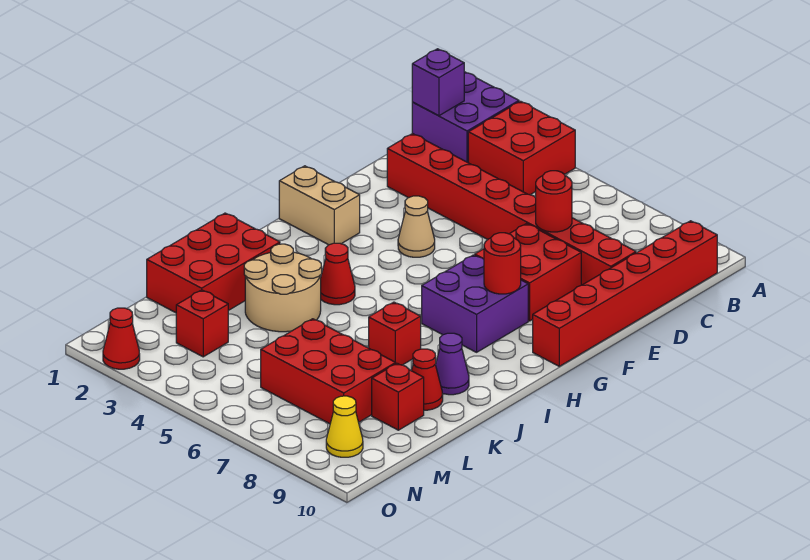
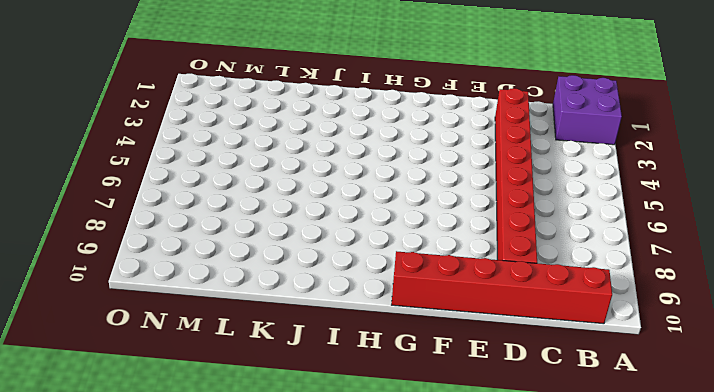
none -> red brick A3:B4 level 1
none -> red brick E7:F8 level 1
none -> tan cone F4 level 1

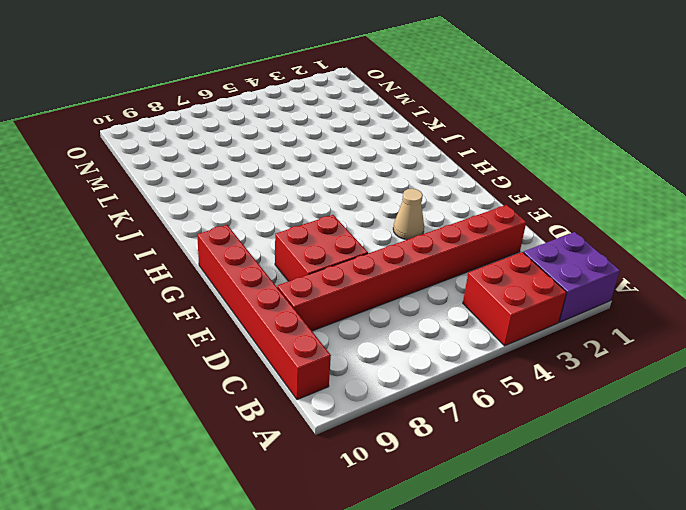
none -> tan brick G1:G2 level 1
none -> purple brick G7:H8 level 1
none -> red cone I4 level 1

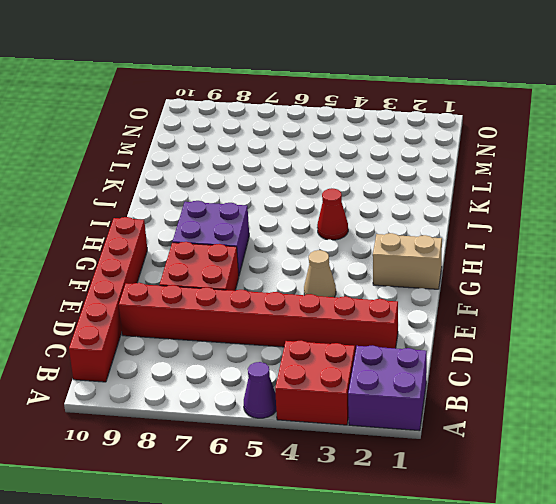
purple cone A5 level 1 -> purple cone J9 level 1
none -> red brick J1:L2 level 1
none -> tan round brick J3:K4 level 1
none -> red brick J7 level 1

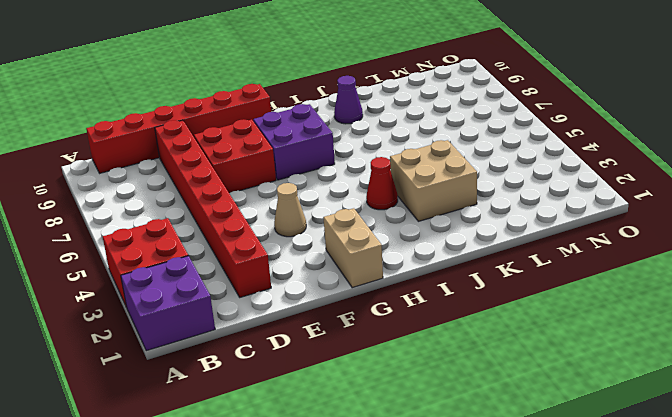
tan brick J3:K4 level 1 -> tan round brick J3:K4 level 1
none -> red brick J1:L2 level 1
none -> red brick J7 level 1
none -> red cone K9 level 1

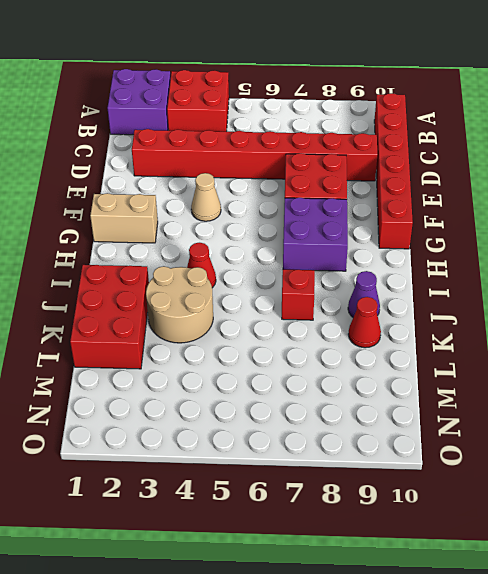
none -> red brick L6:M8 level 1
none -> red brick L9 level 1
none -> red brick M3 level 1

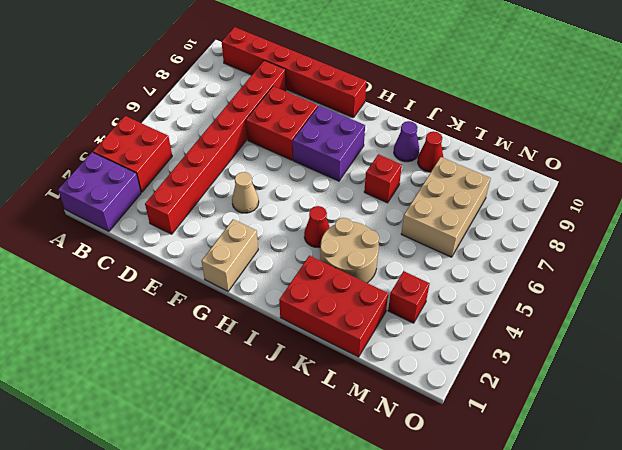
tan brick L6:M8 level 1 -> red brick L6:M8 level 1
none -> red brick L9 level 1
none -> yellow cone N9 level 1
none -> red cone O2 level 1

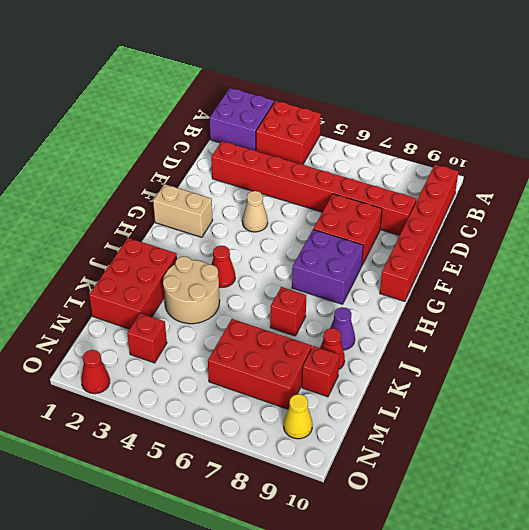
none -> purple brick B1 level 2
none -> red round brick D7 level 2
none -> red round brick G8 level 2

